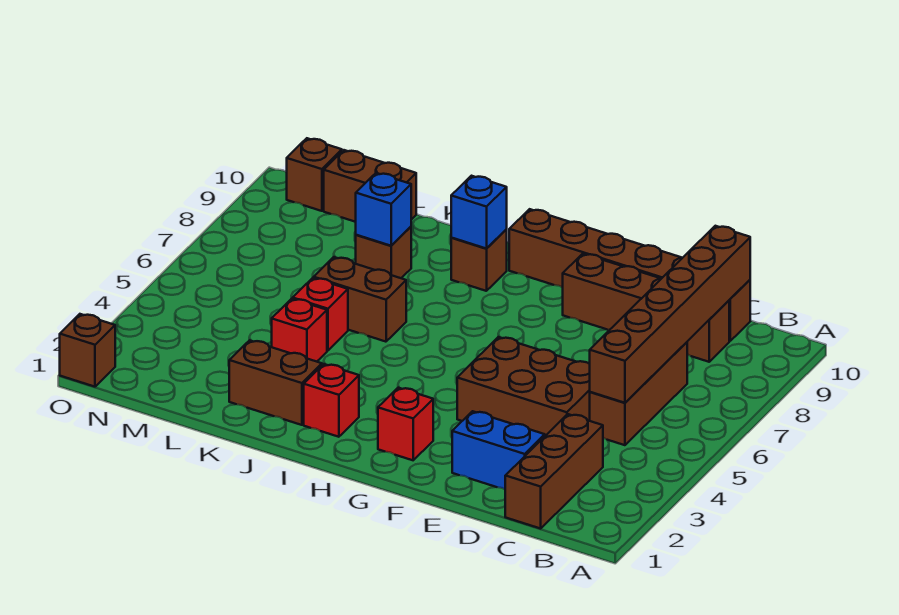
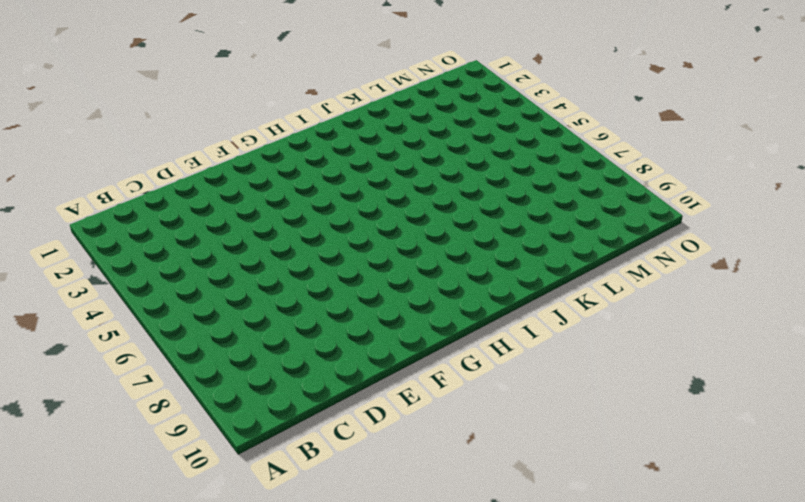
none -> brown brick C1:C3 level 1
none -> brown brick C5:C7 level 1
none -> brown brick C9:F9 level 1

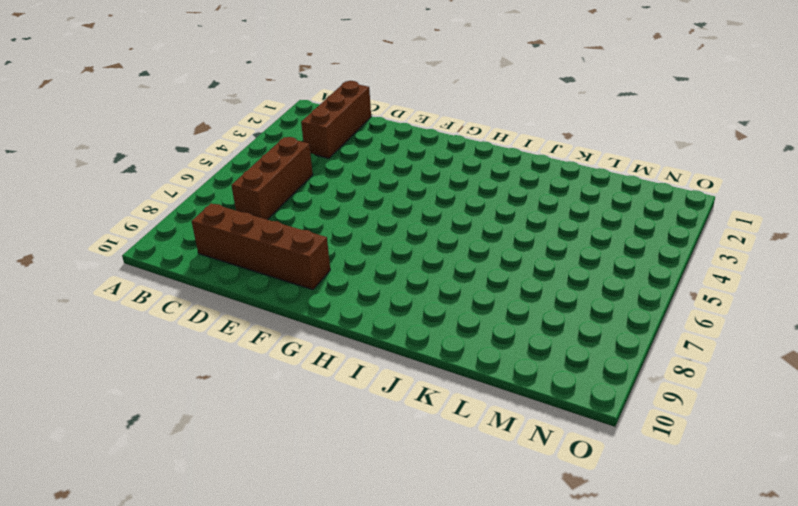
none -> brown brick C10:H10 level 1
none -> blue brick D2:E2 level 1
none -> brown brick D4:F5 level 1

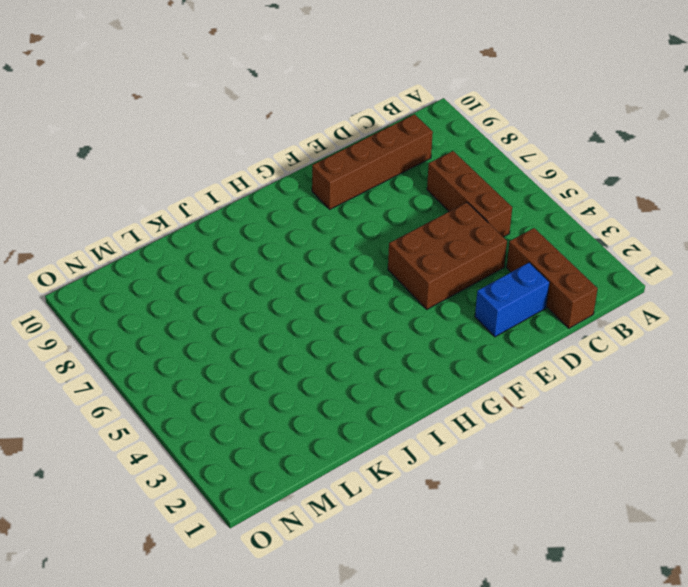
none -> brown brick C10:H10 level 1
none -> red brick G2 level 1
none -> red brick I2 level 1

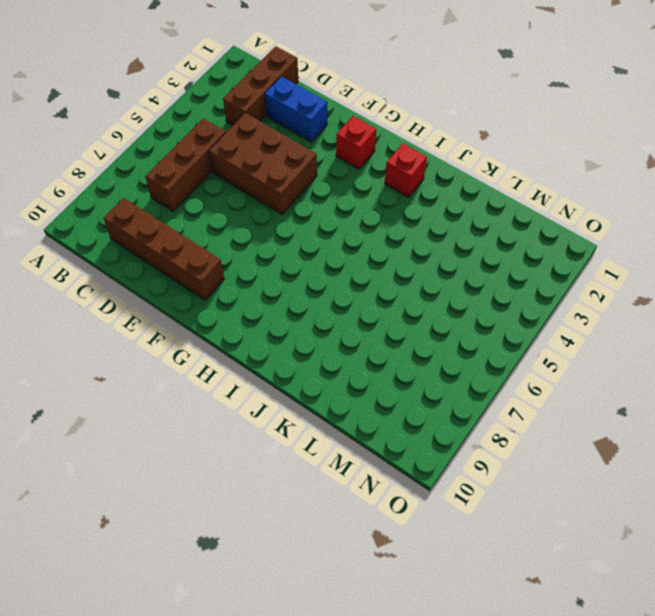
none -> brown brick C10:H10 level 1
none -> brown brick I9 level 1
none -> brown brick J2:K2 level 1

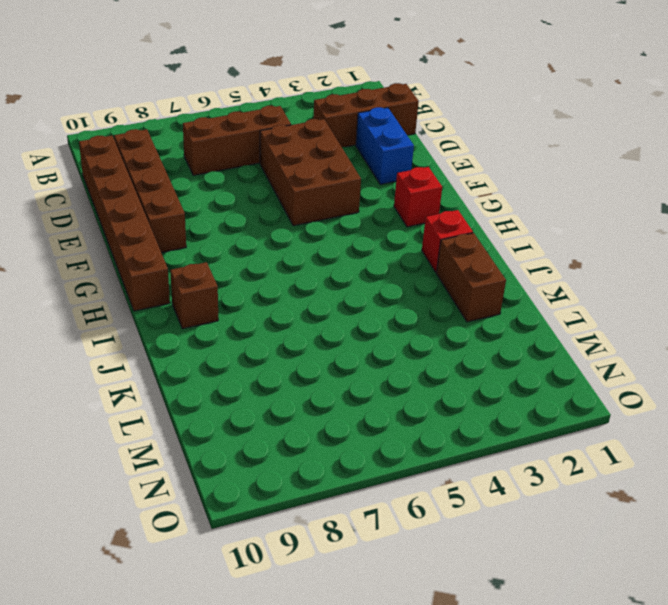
none -> brown brick J6:K6 level 1
none -> red brick K4 level 1
none -> red brick K5 level 1

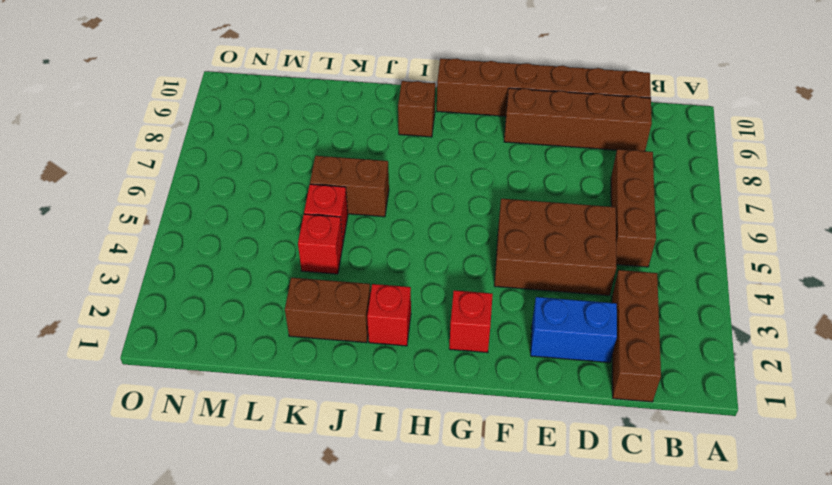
none -> brown brick K8 level 1
none -> brown brick L10:M10 level 1
none -> brown brick N10 level 1

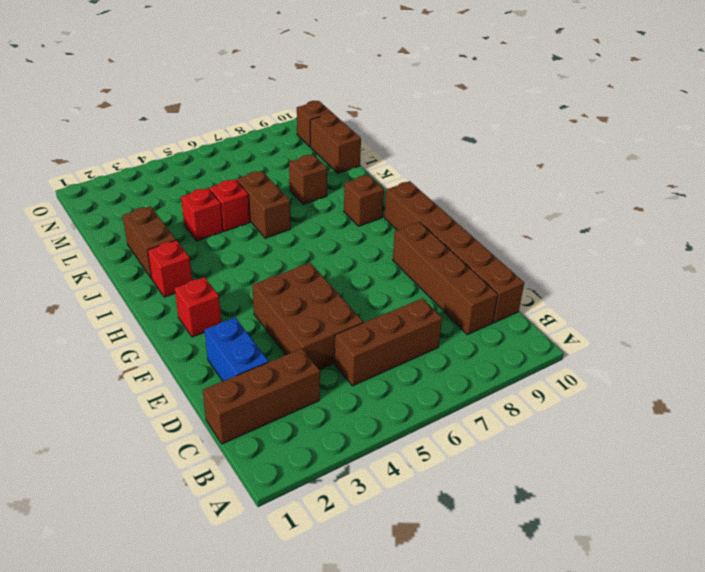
none -> brown brick O1 level 1
none -> brown brick C5:C10 level 2
none -> blue brick I9 level 2

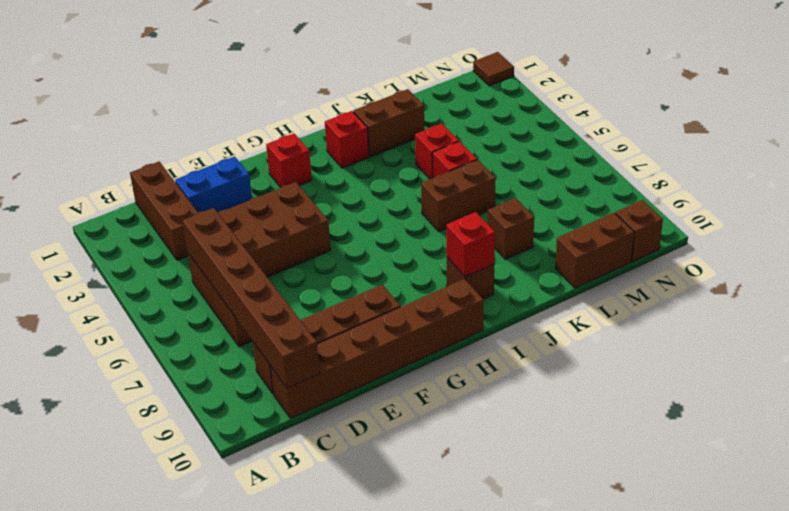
red brick I9 level 2 -> blue brick I9 level 2
brown tile O1 level 1 -> brown brick O1 level 1
none -> blue brick K8 level 2

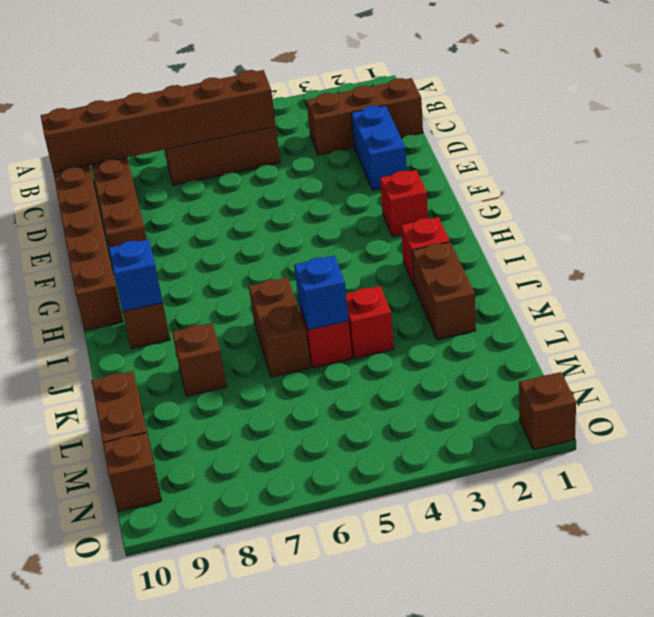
blue brick K5 level 2 -> blue brick K8 level 2
none -> brown brick D4:F5 level 1

